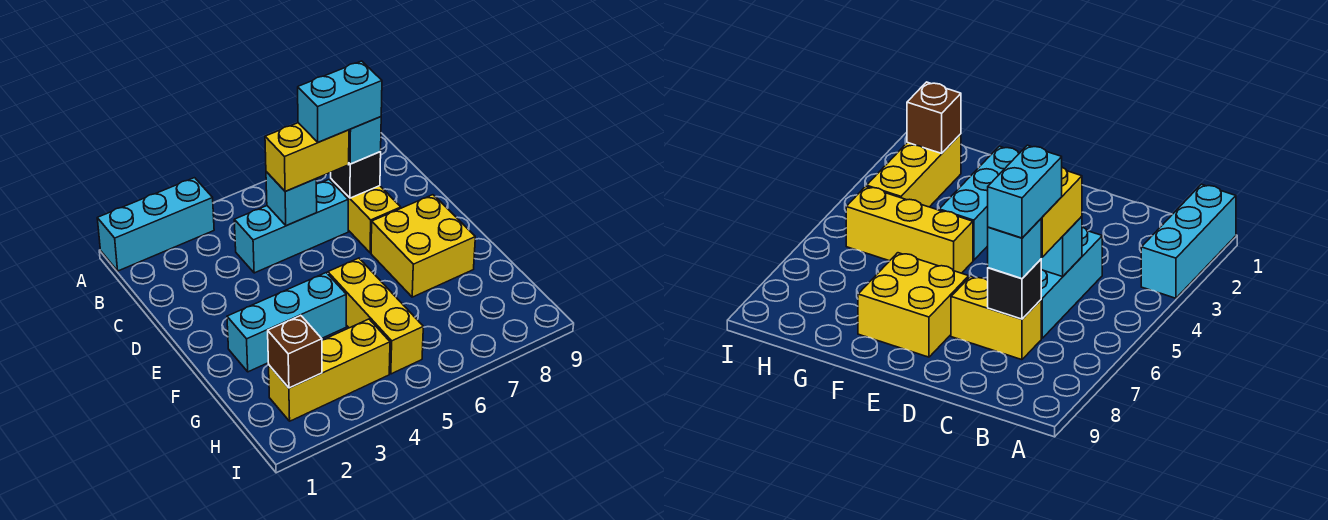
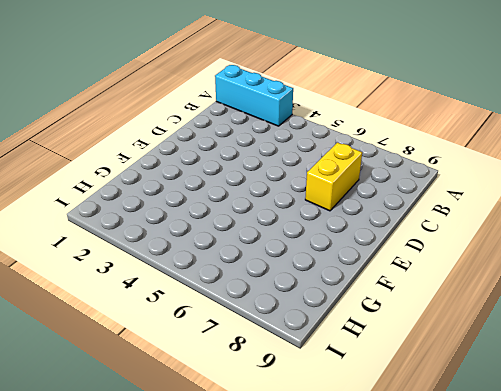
none -> cyan brick C4:C6 level 1
none -> yellow brick E7:F8 level 1
none -> cyan brick F2:F4 level 1

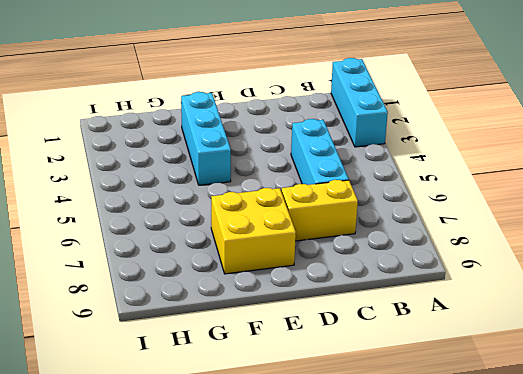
none -> yellow brick F5:H5 level 1
none -> yellow brick H2:H4 level 1
none -> cyan brick C5 level 2

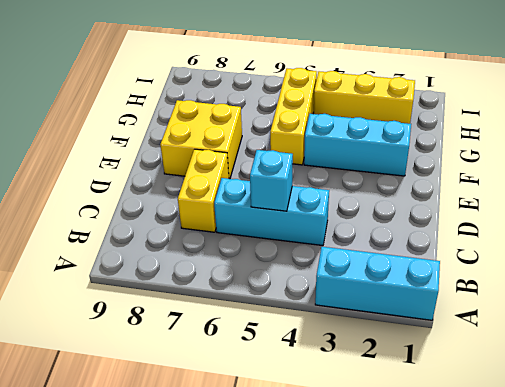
none -> black brick C7 level 2
none -> brown brick H2 level 2
none -> yellow brick C5:C6 level 3

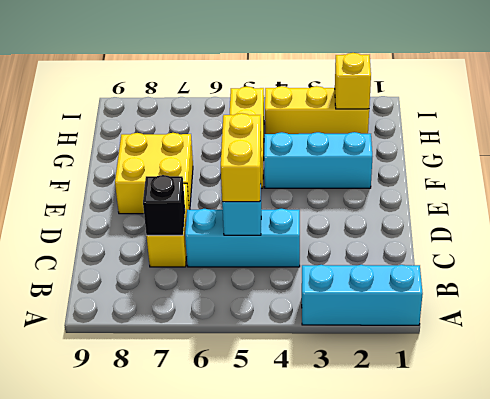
yellow brick C5:D5 level 3 -> yellow brick C5:C6 level 3
yellow brick H2 level 2 -> brown brick H2 level 2
none -> cyan brick C7 level 3
none -> cyan brick C6:C7 level 4

